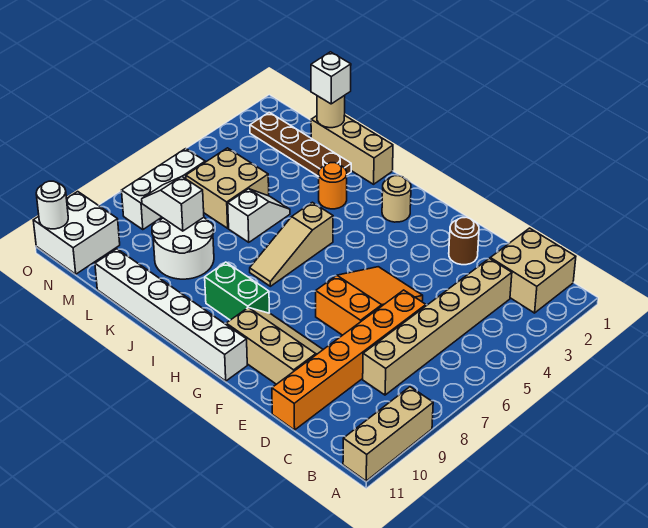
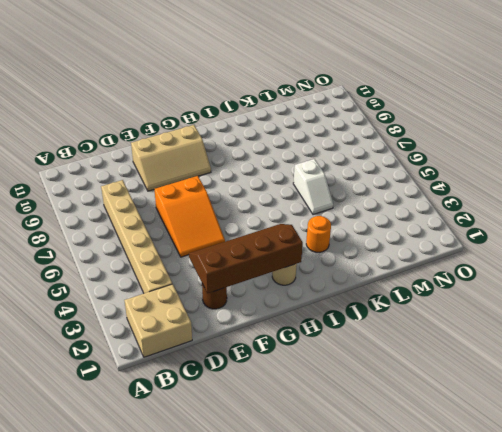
brown slope E2:H3 level 2 top 2 -> none
none -> tan brick A9:A11 level 1
none -> orange brick D6:D11 level 1
none -> white brick G11:L11 level 1

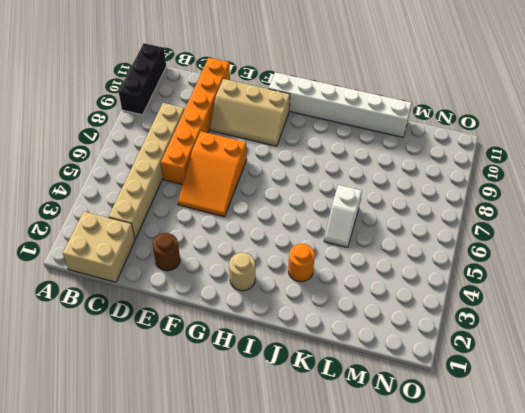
black brick A9:A11 level 1 -> tan brick A9:A11 level 1
none -> green brick H9:I9 level 1
none -> tan slope I5:I7 level 1 top 5
none -> tan brick J1:L1 level 1

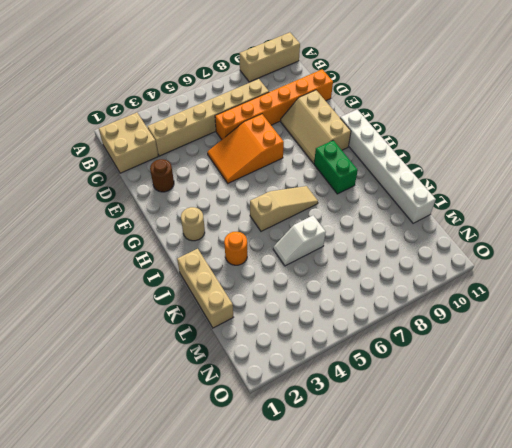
none -> brown plate K2:N2 level 1
none -> white round brick K8:L9 level 1
none -> tan brick L5:M6 level 1

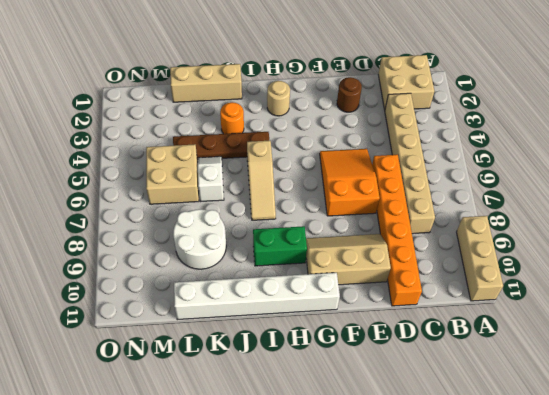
brown plate I4:L4 level 1 -> brown plate K2:N2 level 1
none -> white brick N6:N8 level 1
none -> white brick N10:O11 level 1
none -> tan round brick L1 level 2

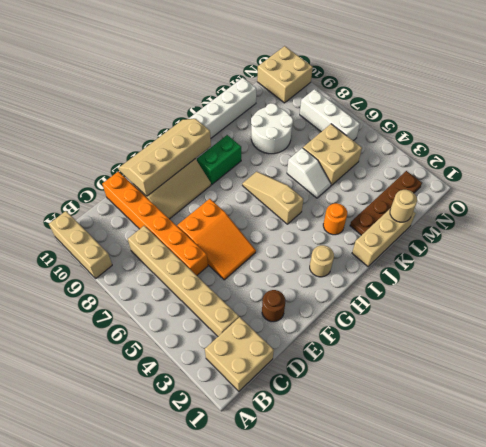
tan slope E10:H11 level 2 top 10 -> none
tan brick N10:O11 level 1 -> white brick N10:O11 level 1
none -> white slope L8:M8 level 2 top L
none -> white round brick O11 level 2
none -> white brick L1 level 3

